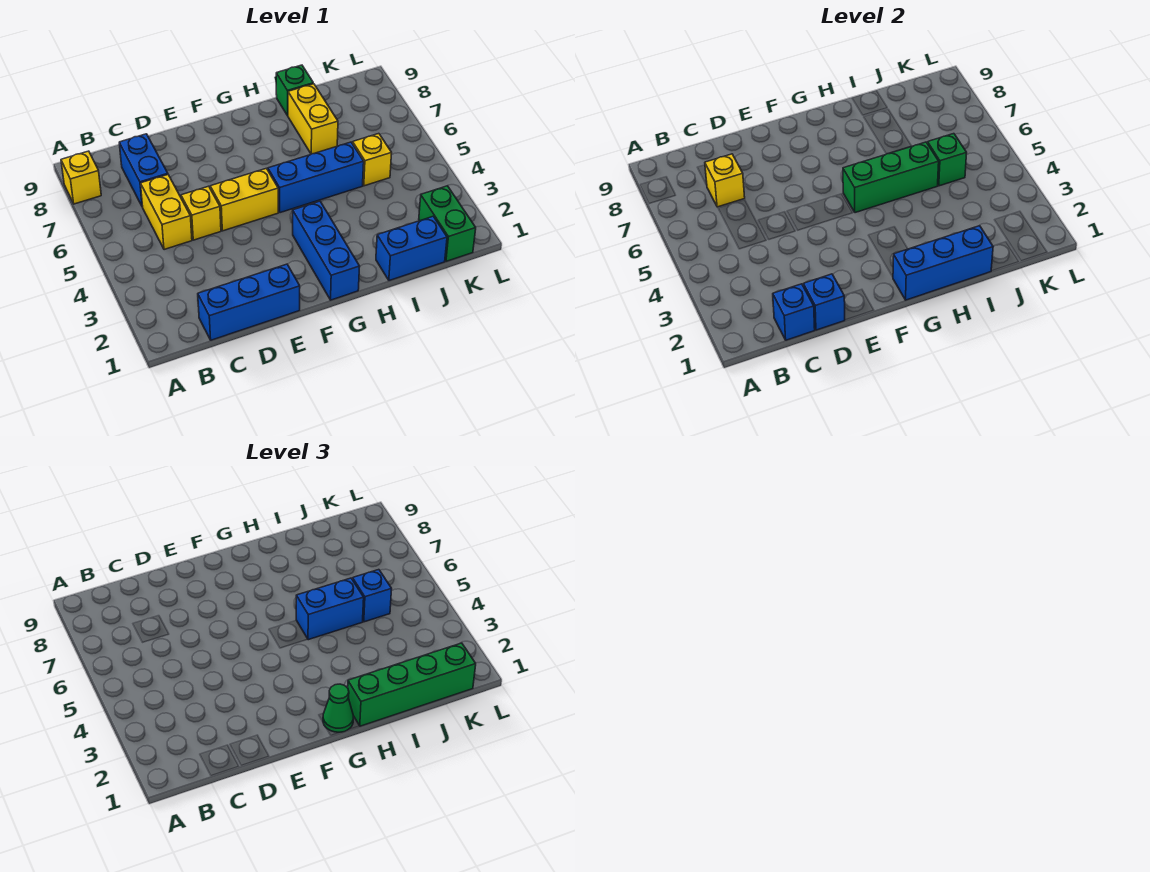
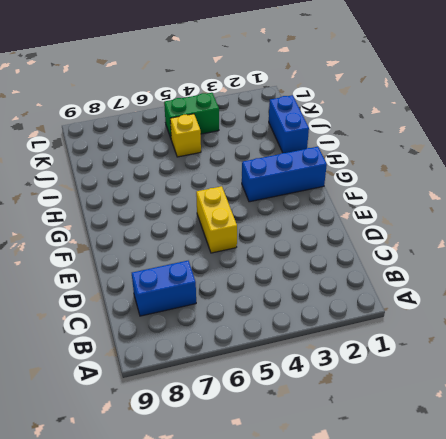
green brick K4:K5 level 1 -> green brick K1:K2 level 1
none -> yellow brick A8 level 1
none -> blue brick C1:E1 level 1
none -> yellow brick C5:C6 level 1

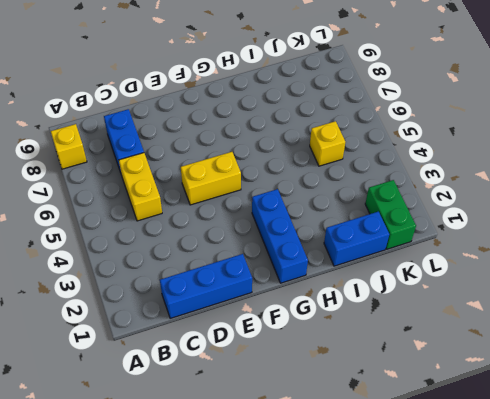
none -> yellow brick D5 level 1
none -> blue brick G5:I5 level 1
none -> yellow brick I7:I8 level 1

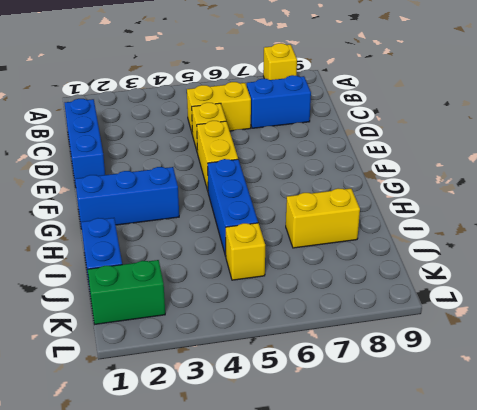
none -> green brick I9 level 1
none -> blue brick C1 level 2
none -> yellow brick C7 level 2

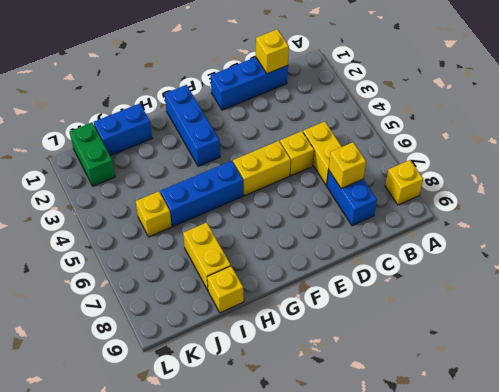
yellow brick C1 level 2 -> blue brick C1 level 2
yellow brick I9 level 1 -> green brick I9 level 1
none -> blue brick D1 level 2
none -> blue brick G1:I1 level 2
none -> green brick G5:I5 level 2

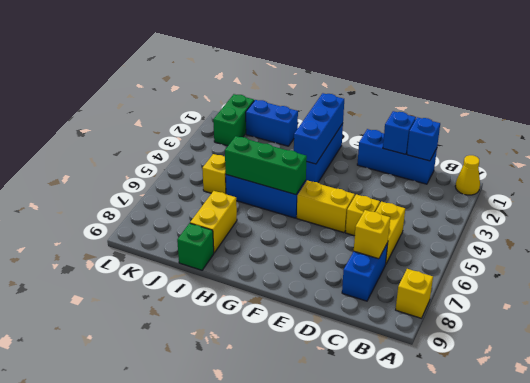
yellow cone A1 level 1 -> none
blue brick G1:G3 level 2 -> blue brick G1:I1 level 2
none -> green brick J5 level 2
none -> green cone G1 level 3
none -> green brick H1:K1 level 3

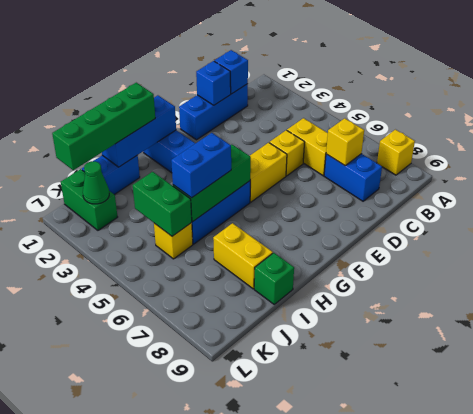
green brick J4:J5 level 2 -> green brick J5 level 2
green cone K2 level 2 -> green cone G1 level 3
none -> blue brick J5 level 3

